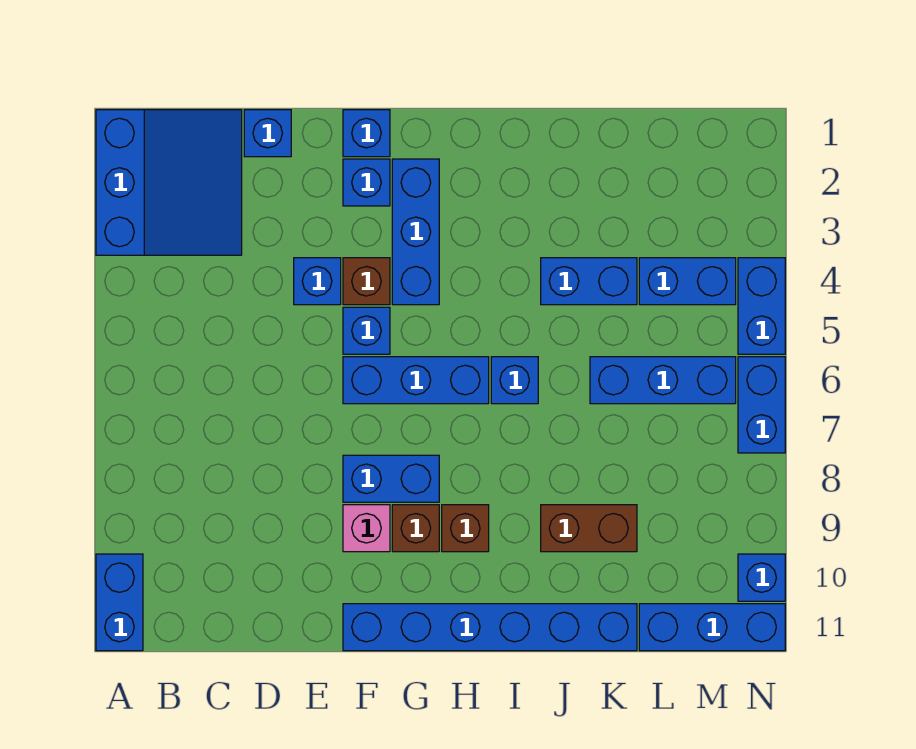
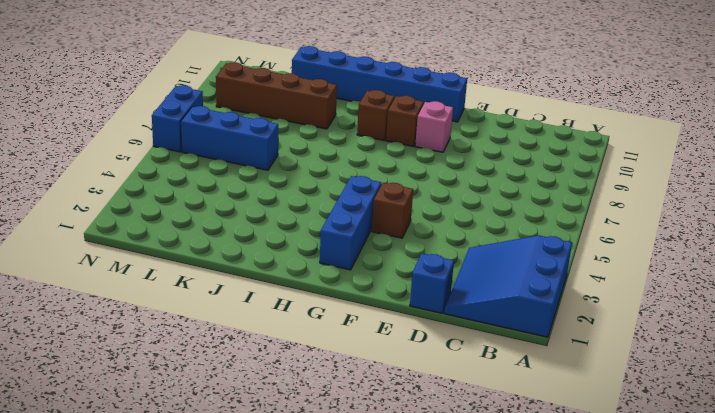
brown brick J9:M9 level 1 -> brown brick J9:K9 level 1
none -> blue brick A10:A11 level 1
none -> blue brick E4 level 1
none -> blue brick F1 level 1

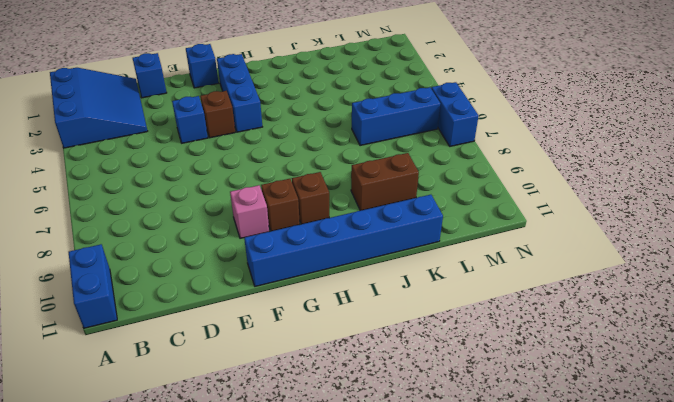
none -> blue brick F2 level 1
none -> blue brick F5 level 1
none -> blue brick F6:H6 level 1

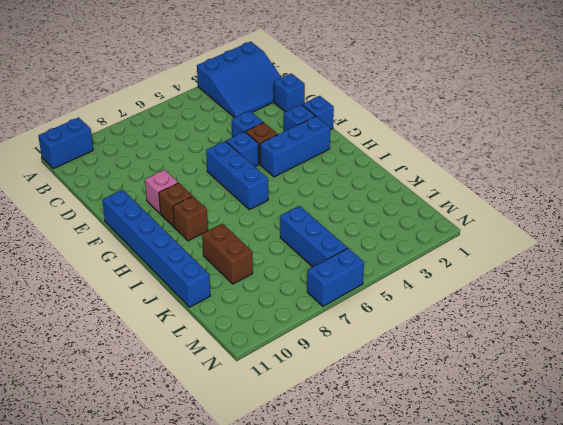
none -> blue brick F8:G8 level 1
none -> blue brick I6 level 1
none -> blue brick J4:K4 level 1

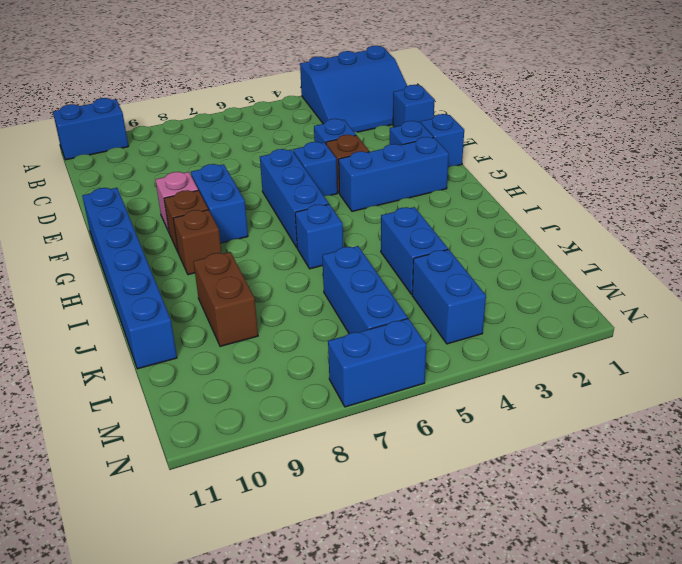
none -> blue brick L11:N11 level 1
none -> blue brick N4:N5 level 1
none -> blue brick N10 level 1

